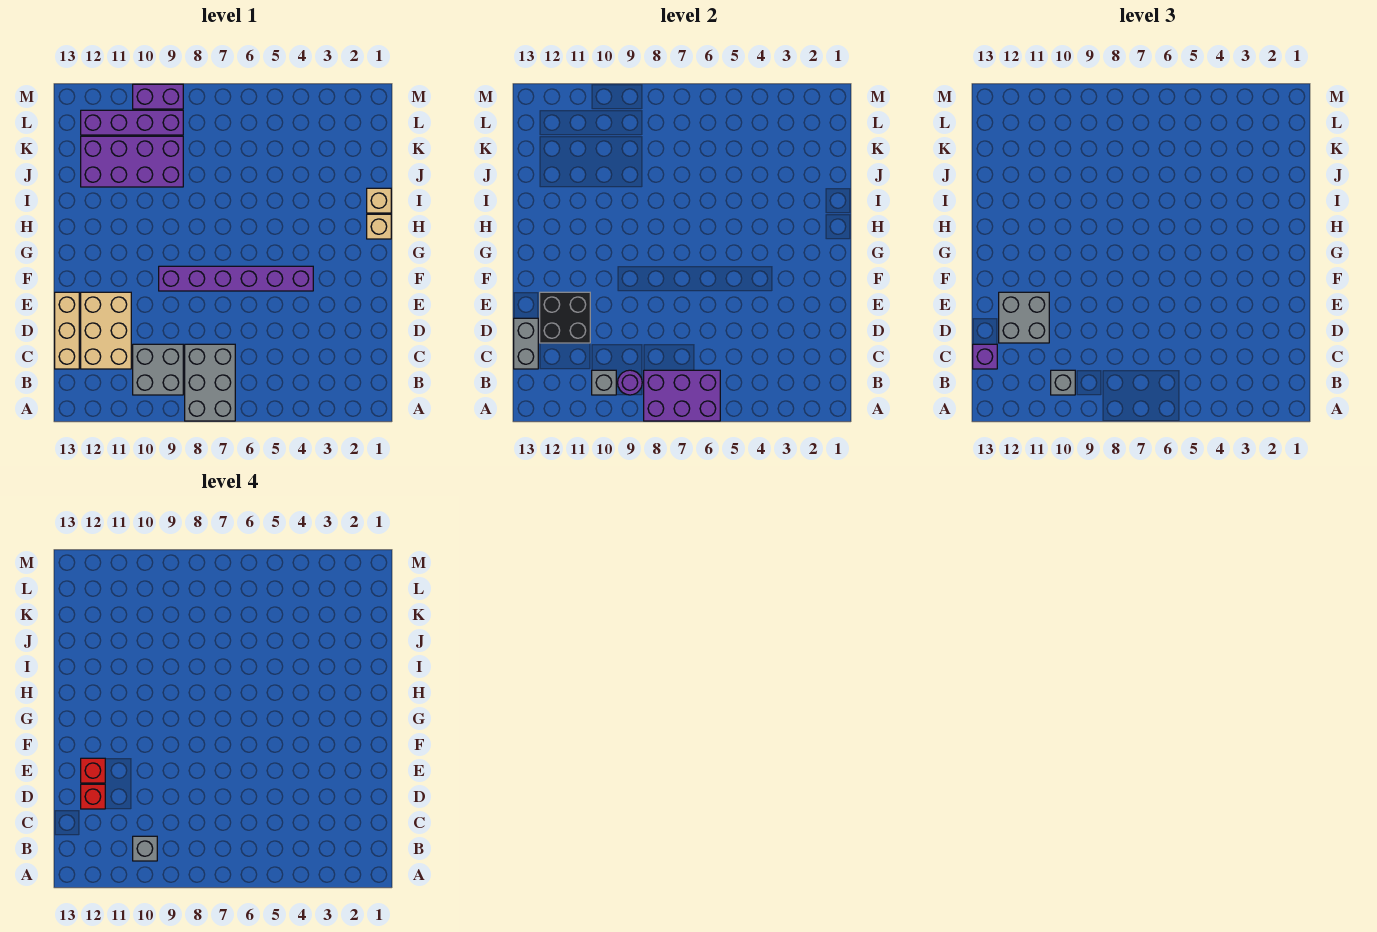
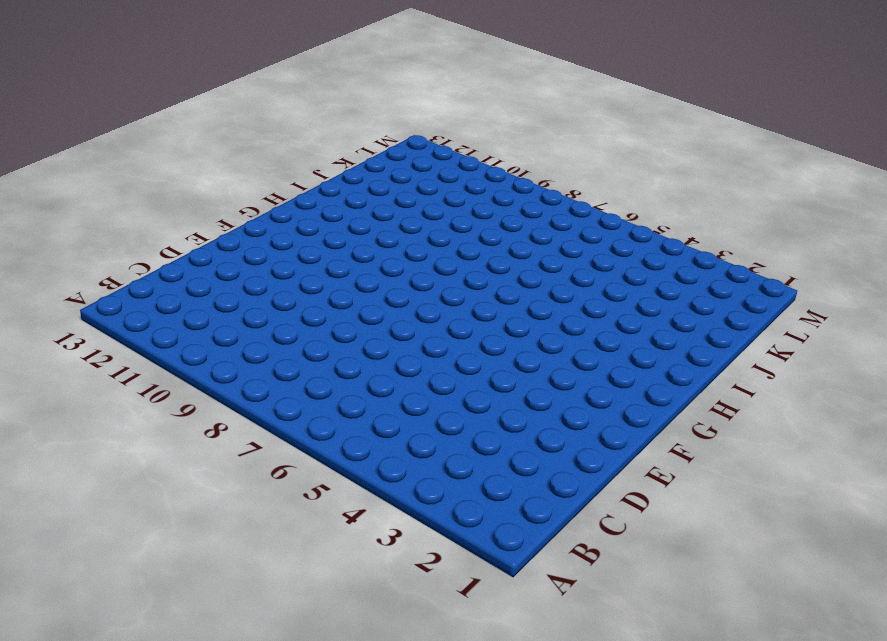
none -> grey brick A7:C8 level 1
none -> grey brick B9:C10 level 1
none -> tan brick C11:E12 level 1

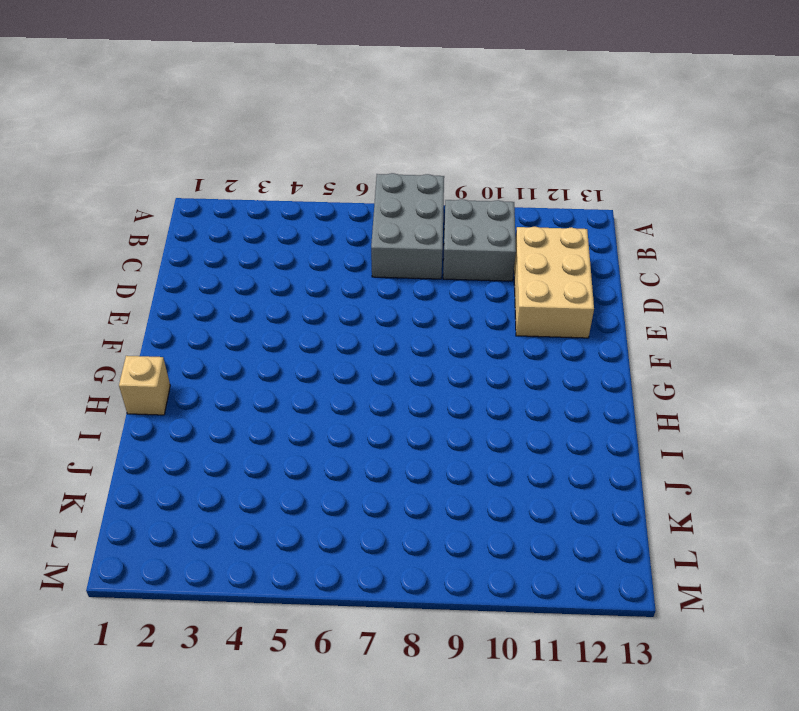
none -> tan brick C13:E13 level 1
none -> purple brick F4:F9 level 1
none -> tan brick I1 level 1

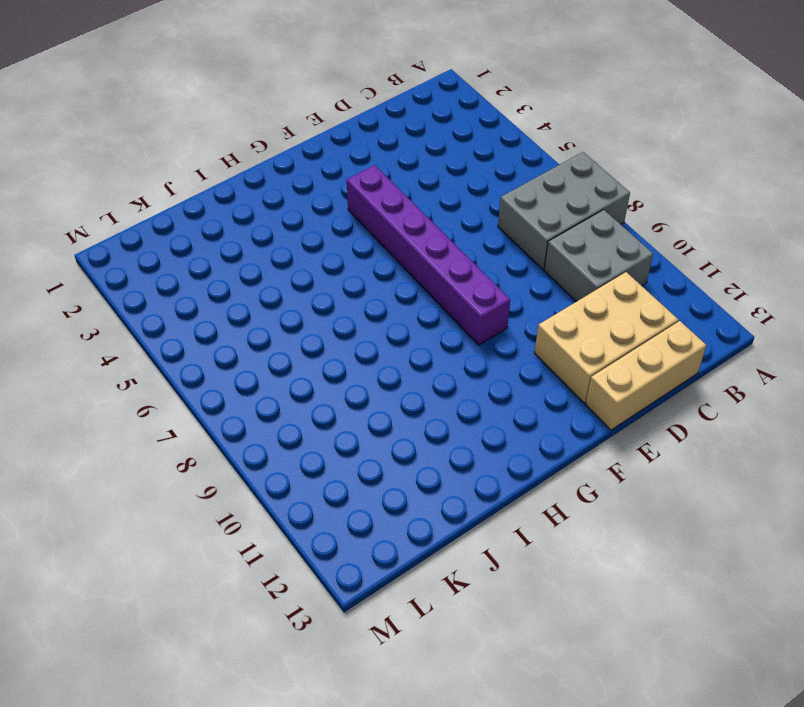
none -> tan brick H1 level 1
none -> tan brick I1 level 1
none -> purple brick J9:K12 level 1

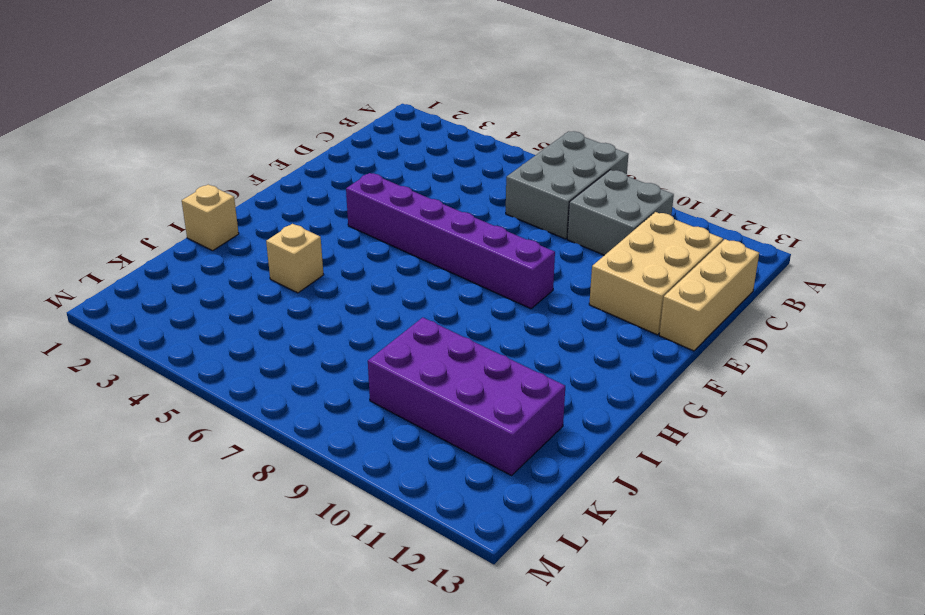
tan brick I4 level 1 -> tan brick H1 level 1
none -> purple brick L9:L12 level 1
none -> purple brick M9:M10 level 1
none -> purple brick A6:B8 level 2

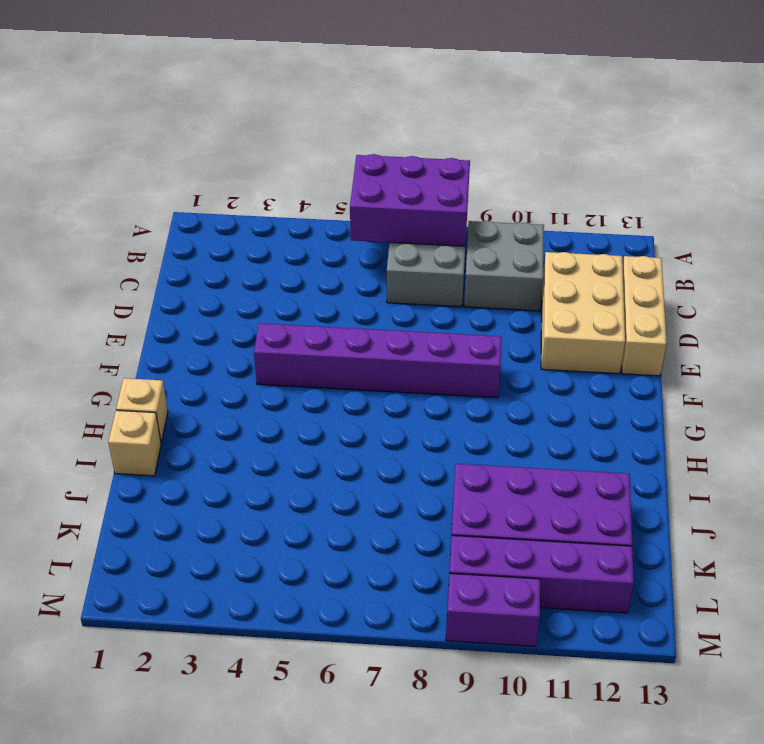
none -> purple round brick B9 level 2
none -> grey brick B10 level 2
none -> grey brick C13:D13 level 2

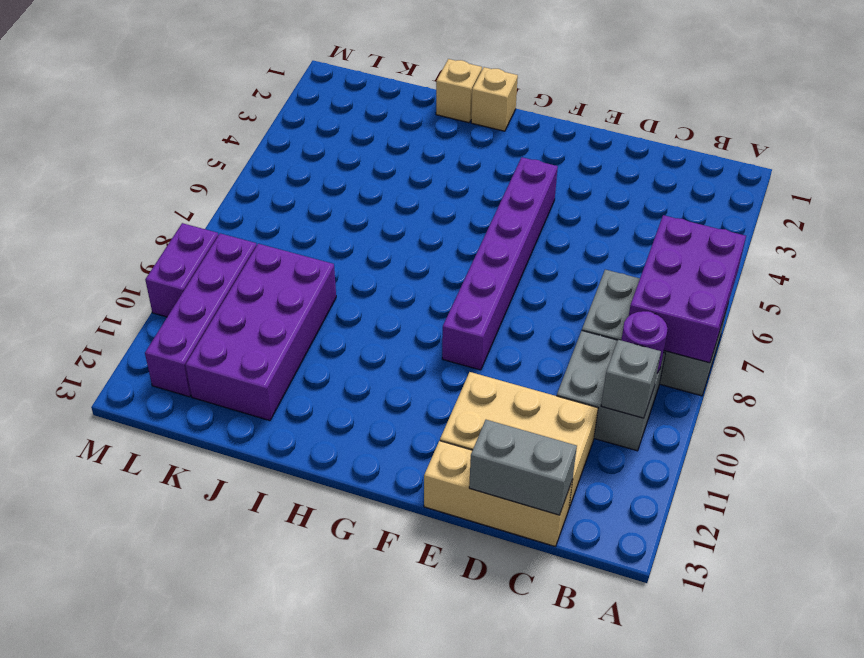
none -> black brick D11:E12 level 2
none -> grey brick B10 level 3
none -> purple brick C13 level 3

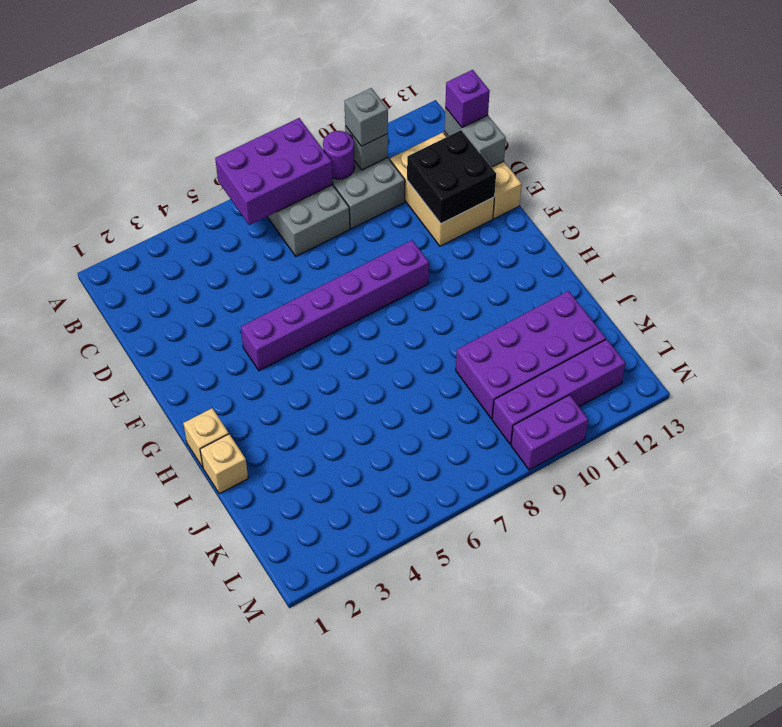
none -> grey brick D11:E12 level 3
none -> grey brick B10 level 4
none -> red brick D12 level 4

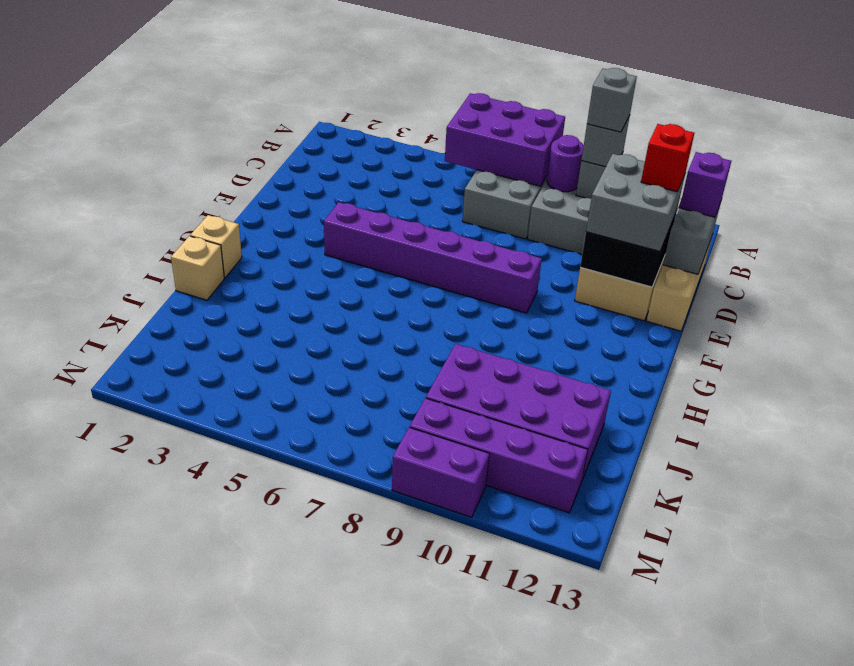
none -> red brick E12 level 4

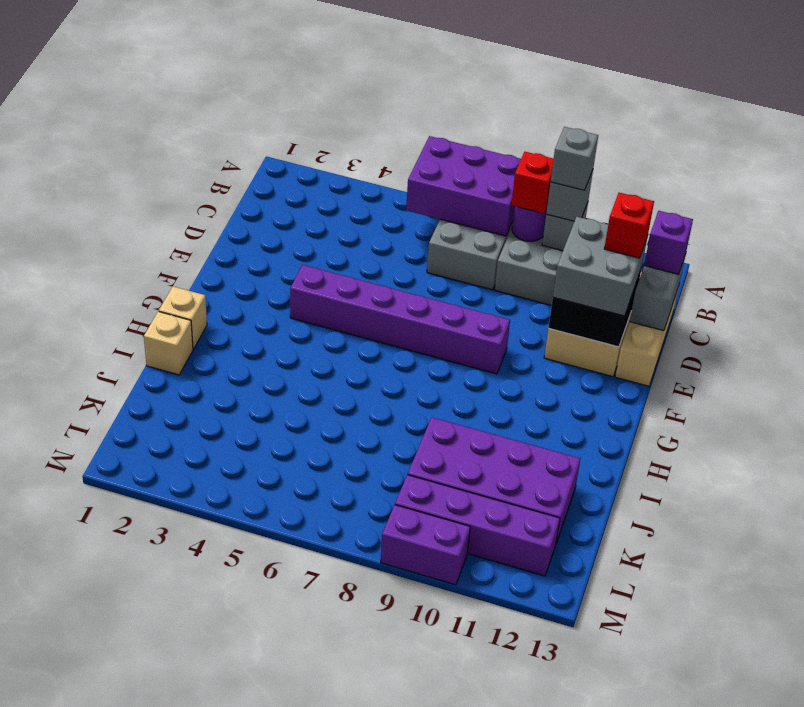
red brick B9 level 3 -> red brick E12 level 4

